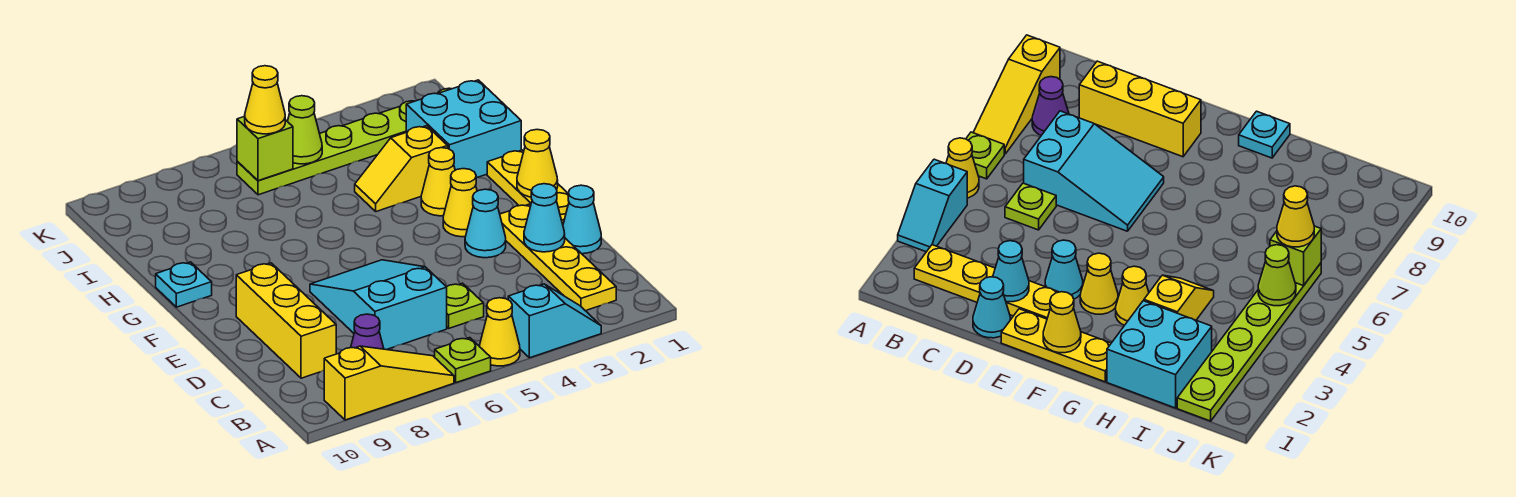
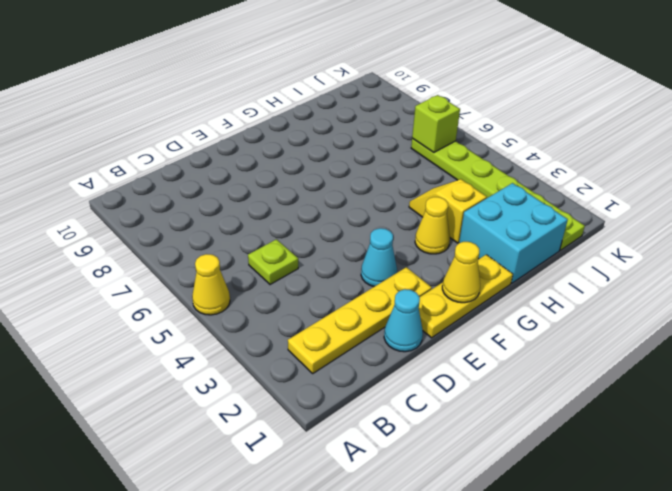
none -> cyan slope A3:A4 level 1 top 4
none -> lime plate A6 level 1
none -> yellow slope A7:A9 level 1 top 9

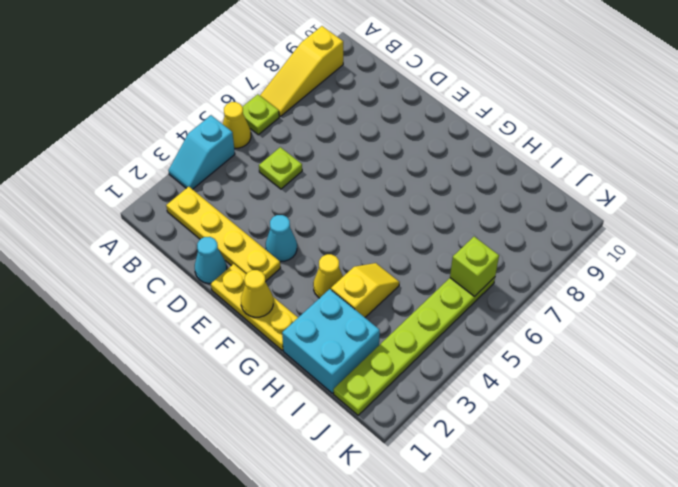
none -> purple cone B8 level 1
none -> cyan slope C6:E7 level 1 top C
none -> yellow brick C9:E9 level 1

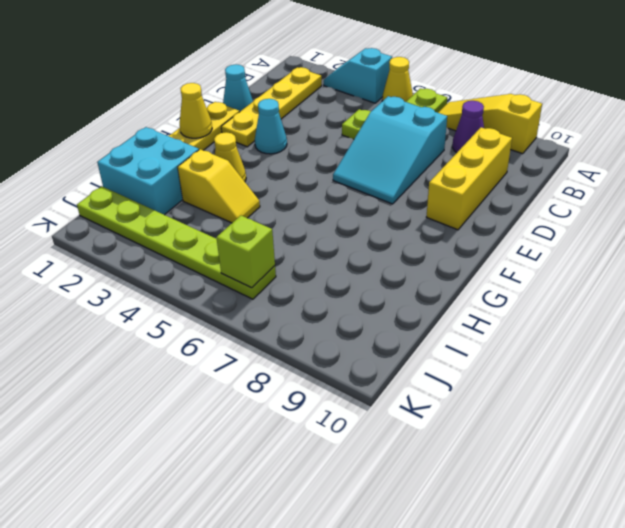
none -> yellow cone F3 level 1
none -> cyan plate G10 level 1
none -> cyan cone D2 level 2

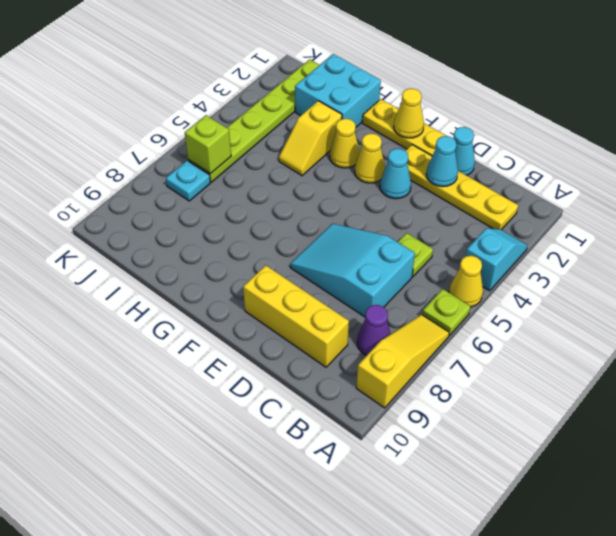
cyan plate J7 level 1 -> cyan plate G10 level 1
none -> lime cone J5 level 2
none -> yellow cone J6 level 3

